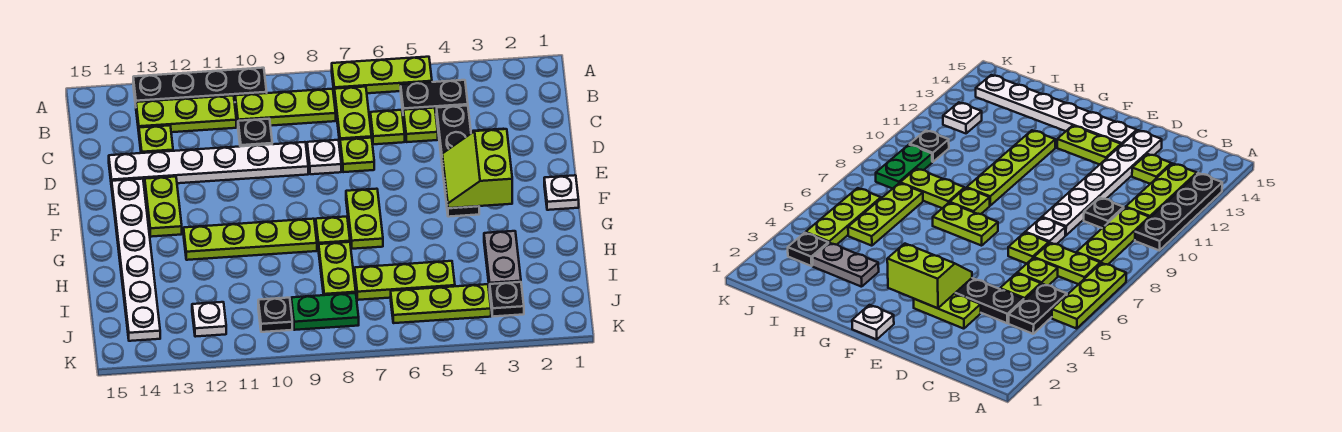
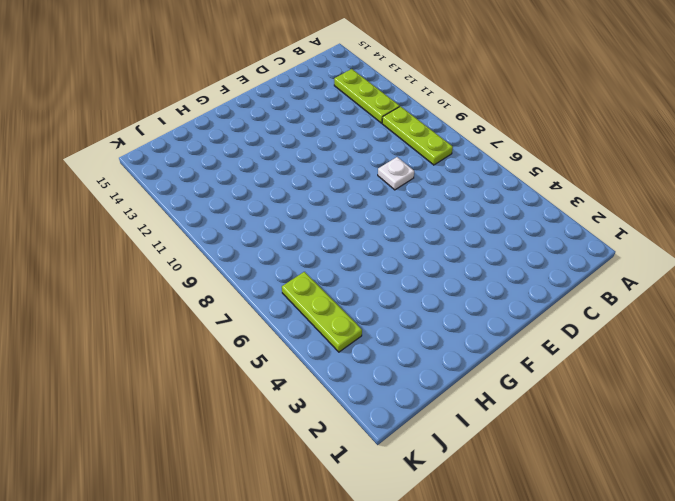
none -> lime plate A5:A7 level 1
none -> black plate A10:A13 level 1
none -> black plate B4:B5 level 1
none -> lime plate B7:C7 level 1

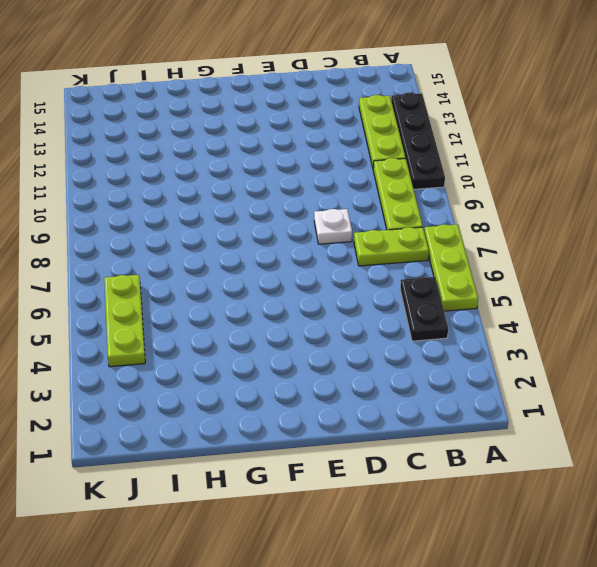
none -> black plate C4:F4 level 1
none -> lime plate C5 level 1
none -> lime plate C6 level 1
none -> black plate C10 level 1

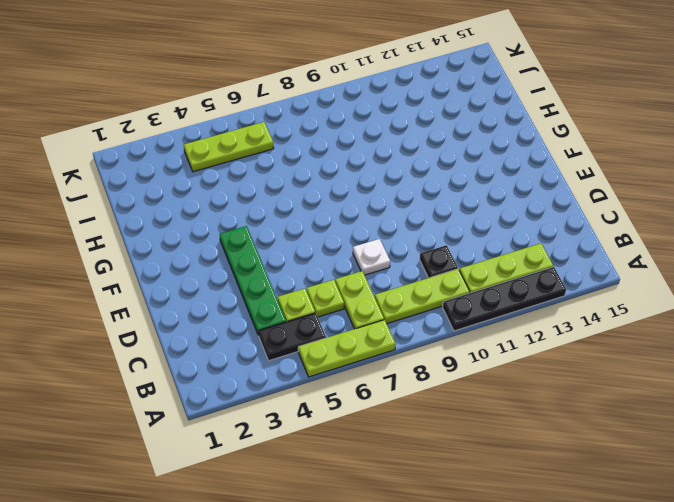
green plate C4:F4 level 1 -> black plate C4:F4 level 1
none -> lime plate C13 level 1
none -> lime plate D3:E3 level 1
none -> lime plate D7 level 1
none -> white plate D9:D14 level 1

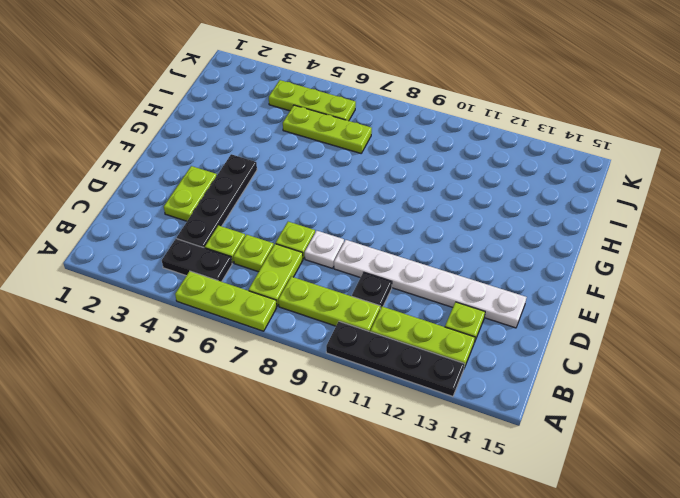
none -> lime plate E13:F13 level 1
none -> white plate E14:J14 level 1
none -> white plate F1 level 1
none -> lime plate F7:G7 level 1

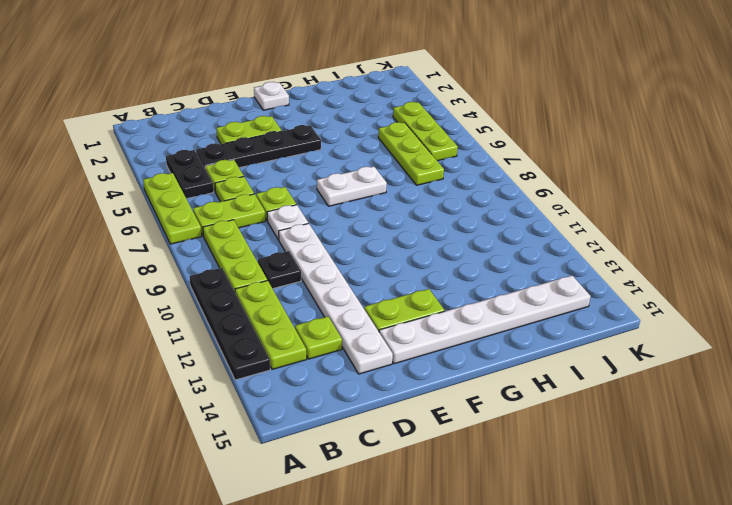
white plate F7:G7 level 1 -> lime plate F7:G7 level 1
none -> lime plate G8 level 1
none -> lime plate G9:G12 level 1
none -> grey plate H3:I3 level 1
none -> lime plate H8:I8 level 1

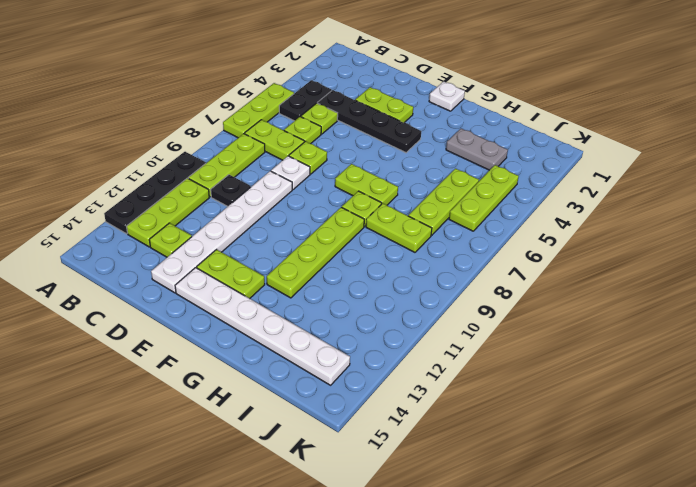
none -> black plate J3 level 1
none -> green plate J8:J9 level 1
none -> black plate J10 level 1
none -> white plate J12 level 1

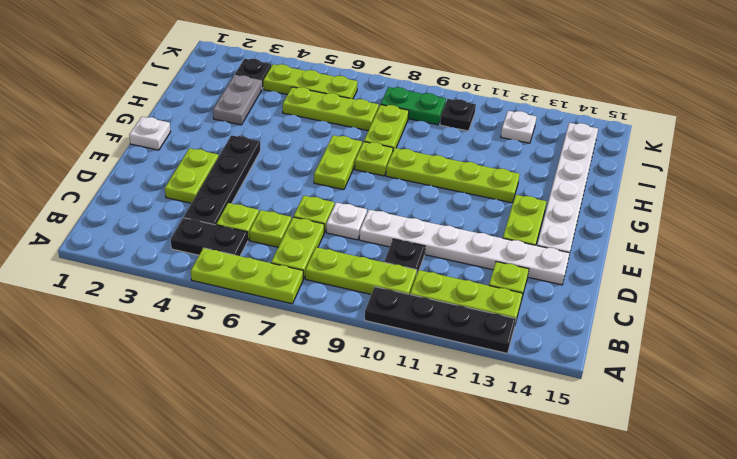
none -> lime slope E3:F4 level 2 top 3

